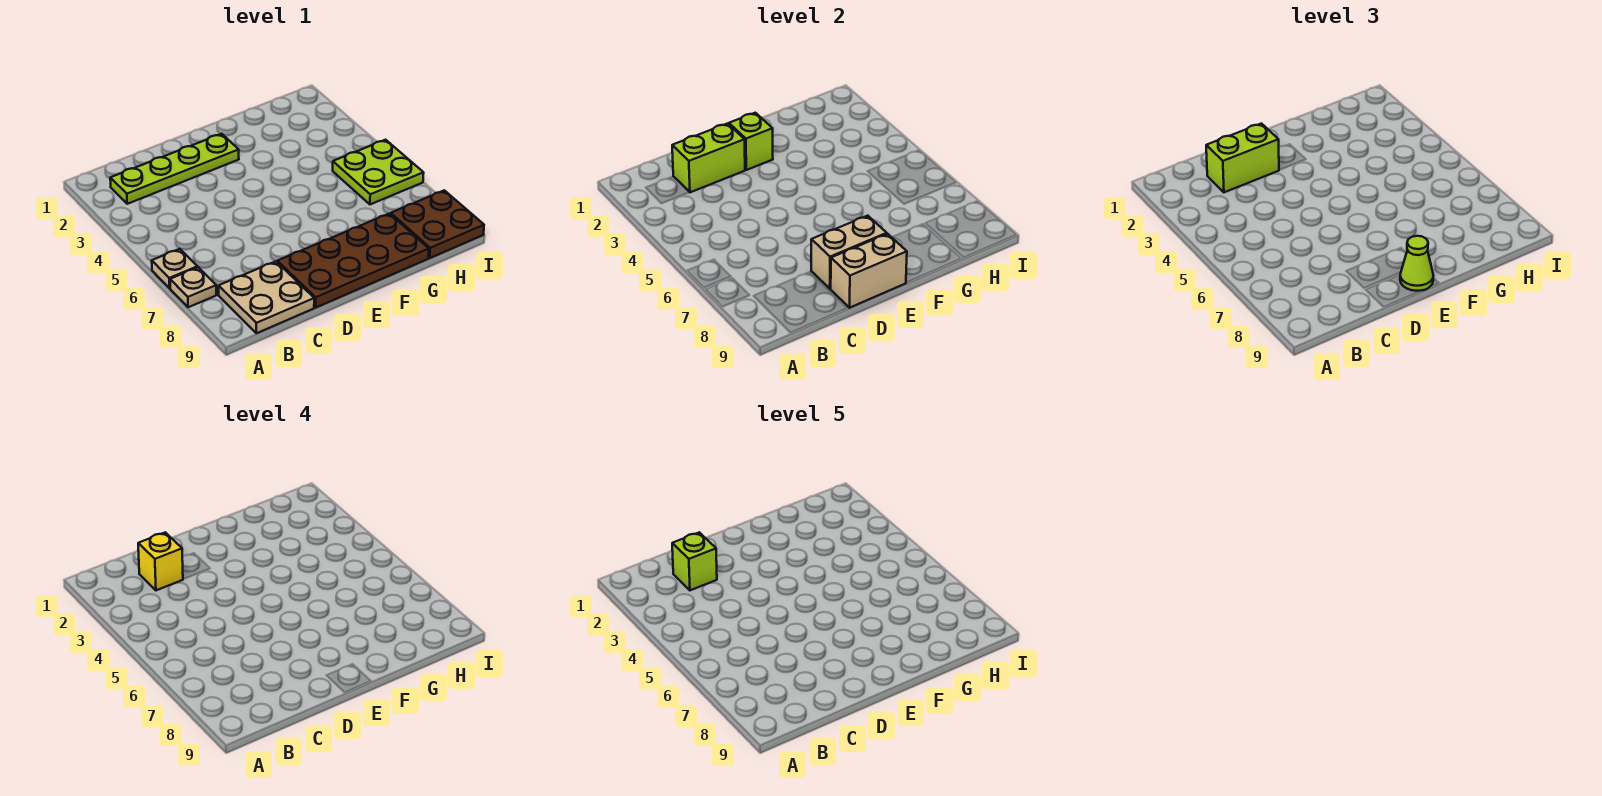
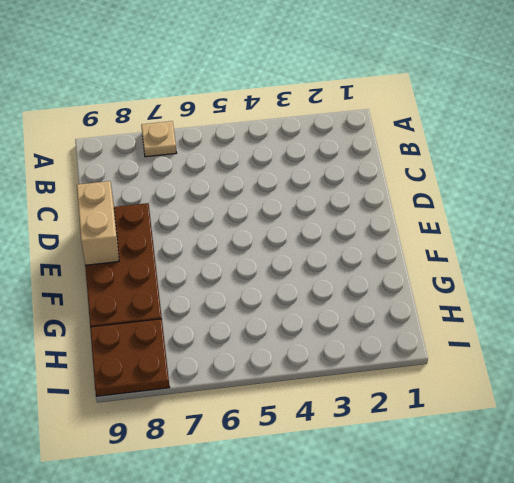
none -> tan plate A6 level 1
none -> lime plate B2:E2 level 1
none -> tan plate B8:C9 level 1

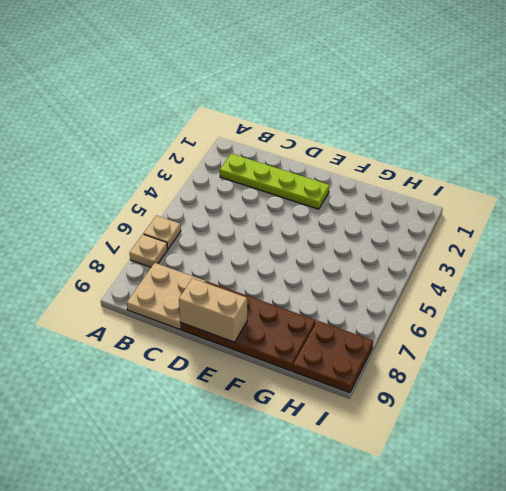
none -> lime plate H5:I6 level 1
none -> lime brick C2:D2 level 2
none -> tan brick D8:E8 level 2

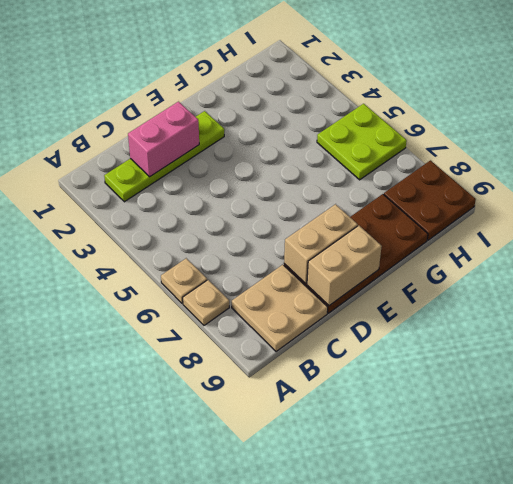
pink brick C2:D2 level 2 -> lime brick C2:D2 level 2
none -> lime brick E2 level 2
none -> lime brick C2:D2 level 3
none -> lime cone E9 level 3

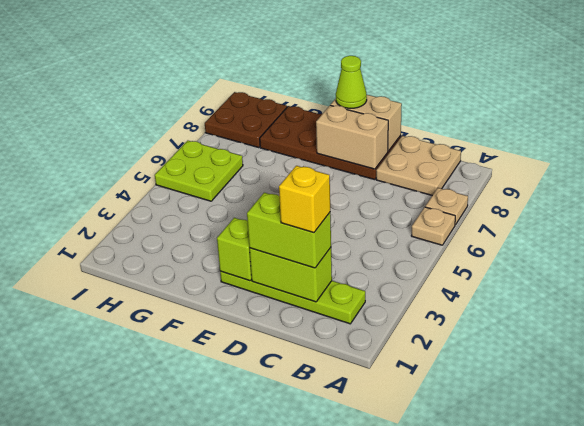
none -> lime brick C2 level 5

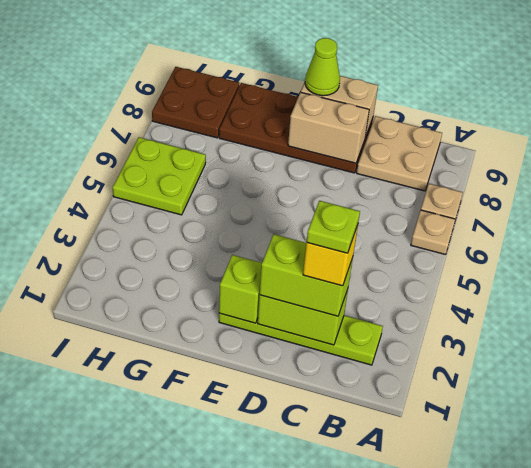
lime plate C2 level 5 -> lime brick C2 level 5

